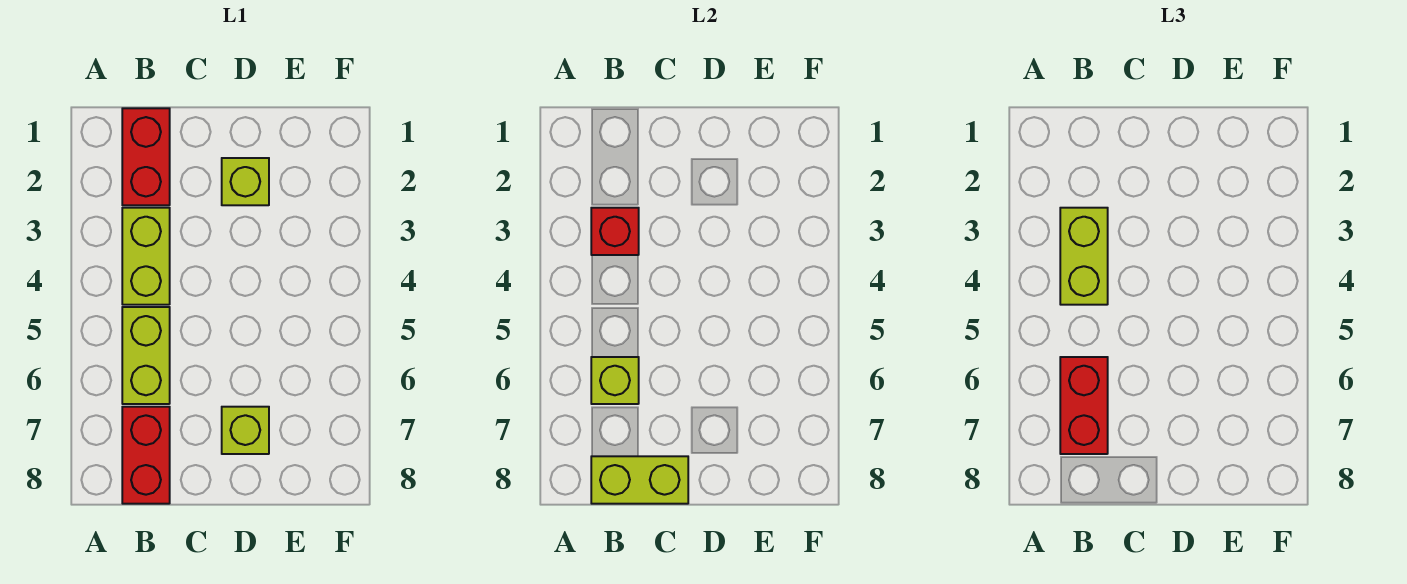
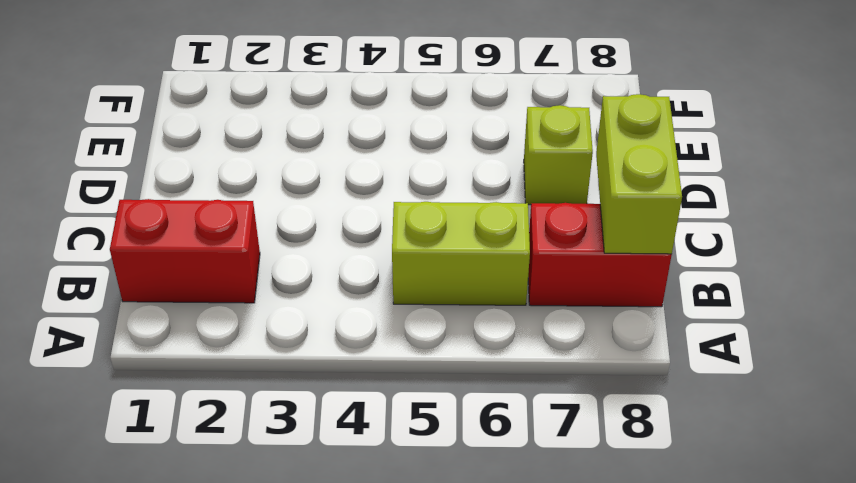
none -> lime brick B3:B4 level 1
none -> lime brick D2 level 1

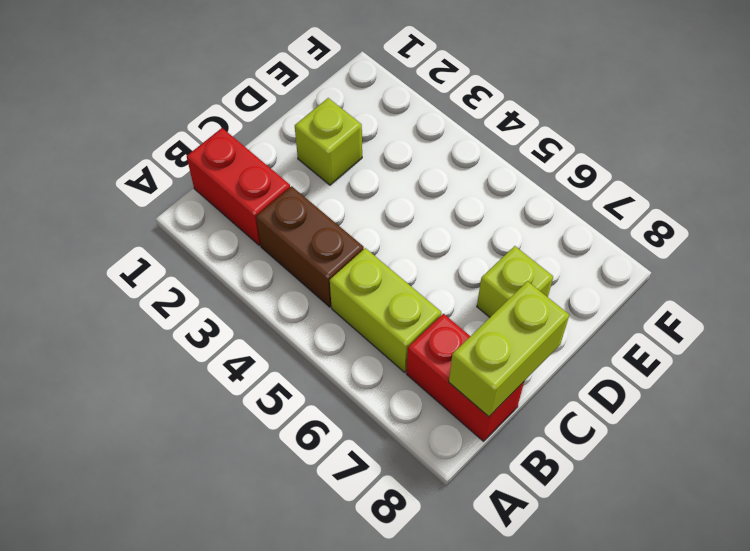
brown brick B3:B4 level 1 -> lime brick B3:B4 level 1
none -> red brick B3 level 2
none -> lime brick B6 level 2

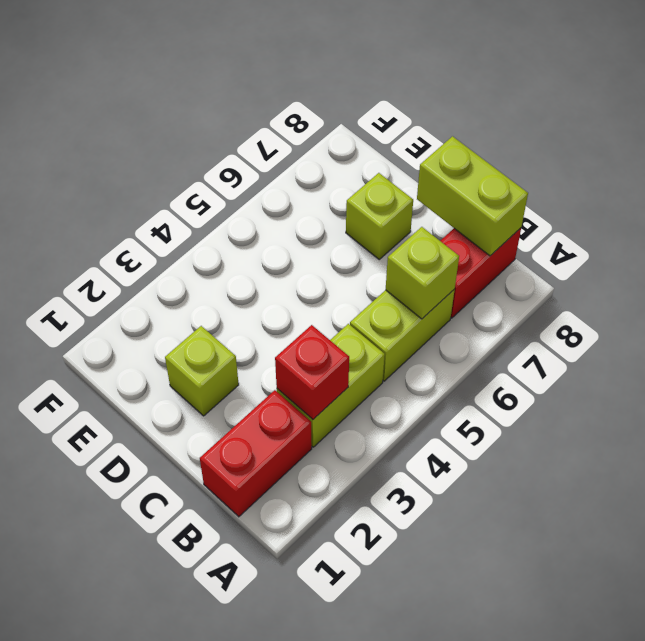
none -> lime brick B3:B4 level 3
none -> red brick B6:B7 level 3

